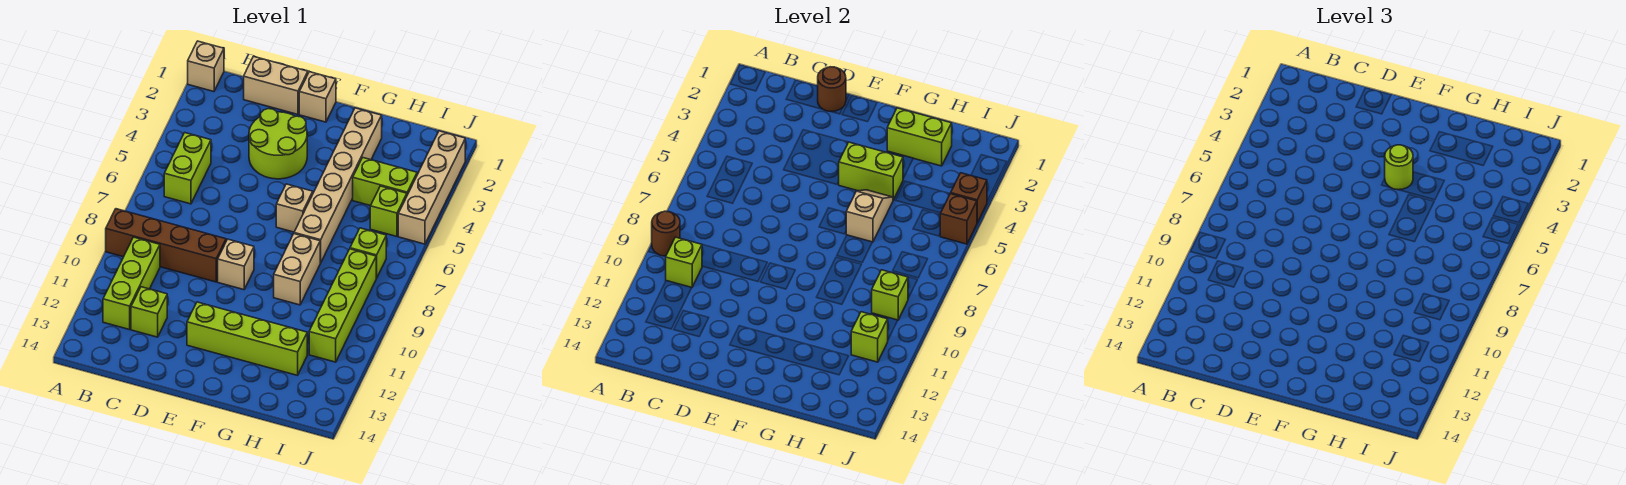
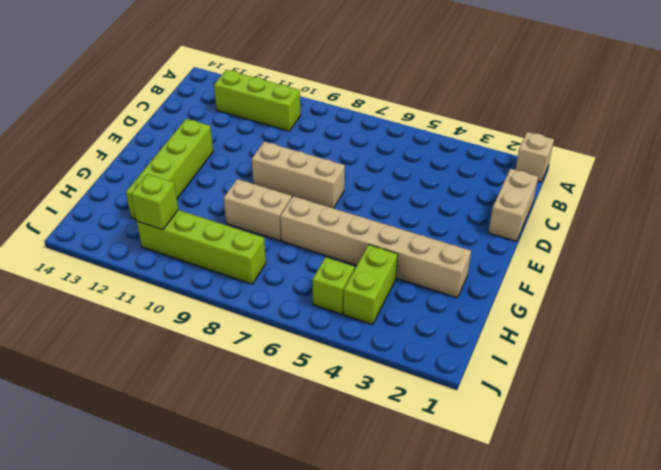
tan brick E7:E9 level 1 -> tan brick E9 level 1
none -> brown brick A9:D9 level 1
none -> lime brick B5:B6 level 1
none -> lime brick C12 level 1

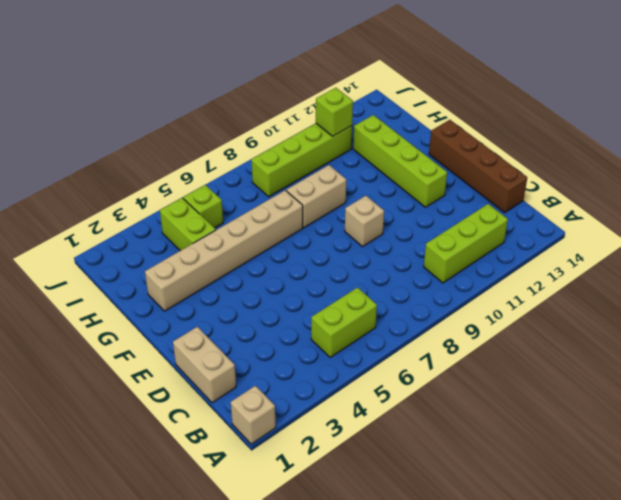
brown brick C14:F14 level 1 -> brown brick A9:D9 level 1
none -> lime brick C12 level 1
none -> lime round brick D3:E4 level 1
none -> tan brick E1 level 1

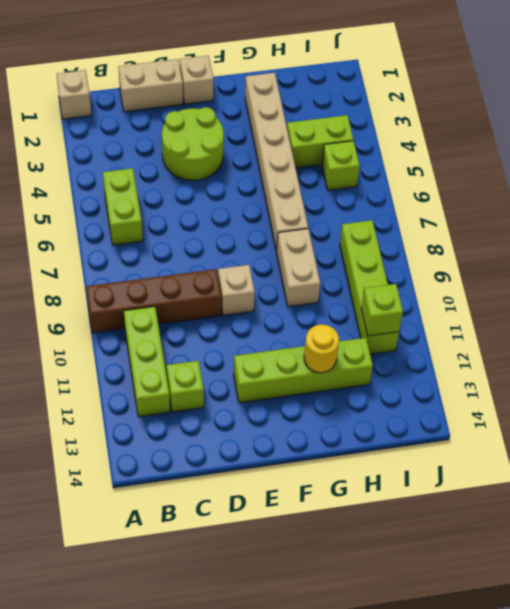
yellow round brick G12 level 2 -> none
none -> tan brick F6 level 1
none -> lime brick I7 level 1
none -> tan brick J2:J5 level 1

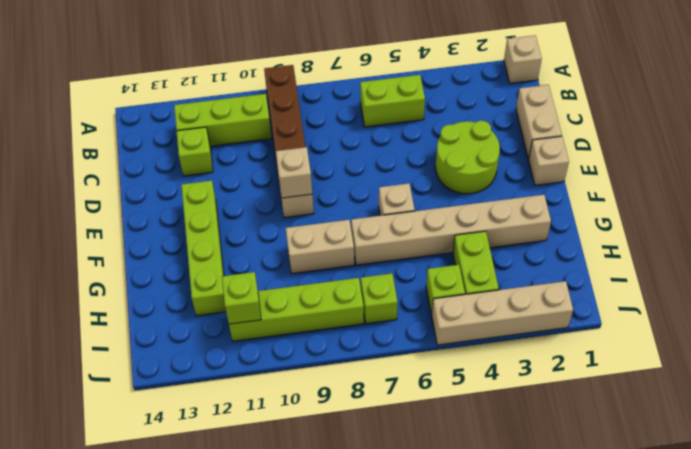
tan brick E9 level 2 -> none
none -> brown round brick A9 level 2
none -> lime brick B10 level 2
none -> brown round brick D1 level 2

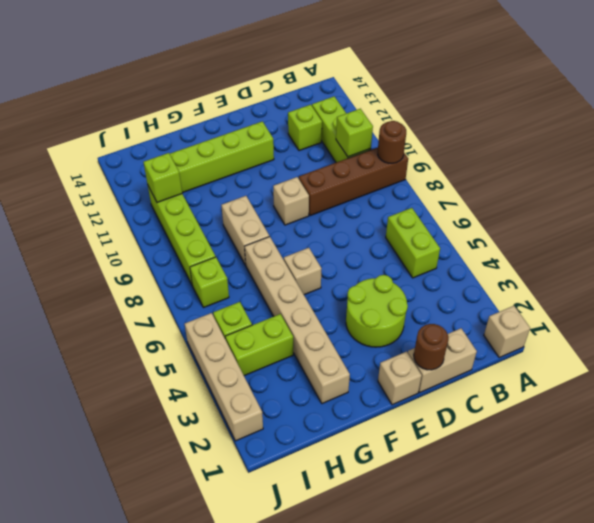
none -> lime brick F4:G4 level 2
none -> lime brick G2:H2 level 2
none -> tan slope G5:G6 level 2 top 6

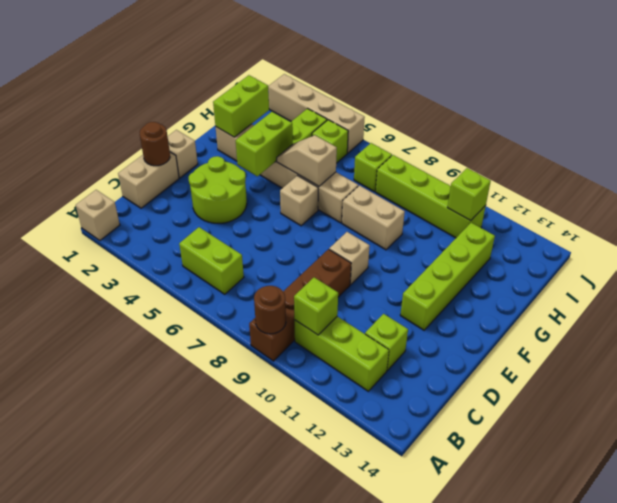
none -> lime brick I9 level 2
none -> brown brick J4 level 2
none -> brown brick J5 level 2

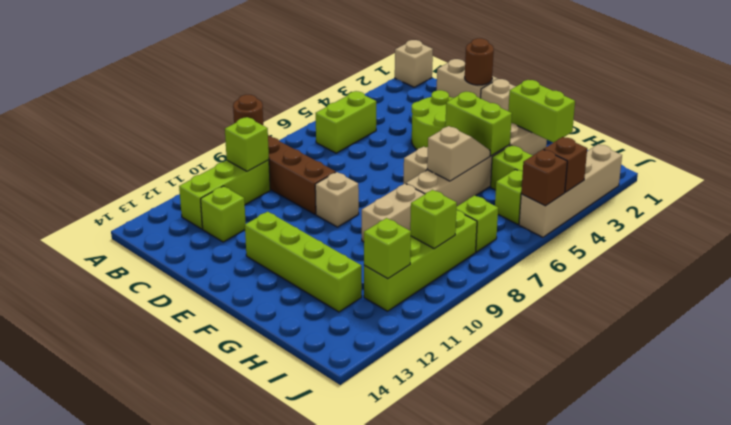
none -> lime round brick F4 level 3

